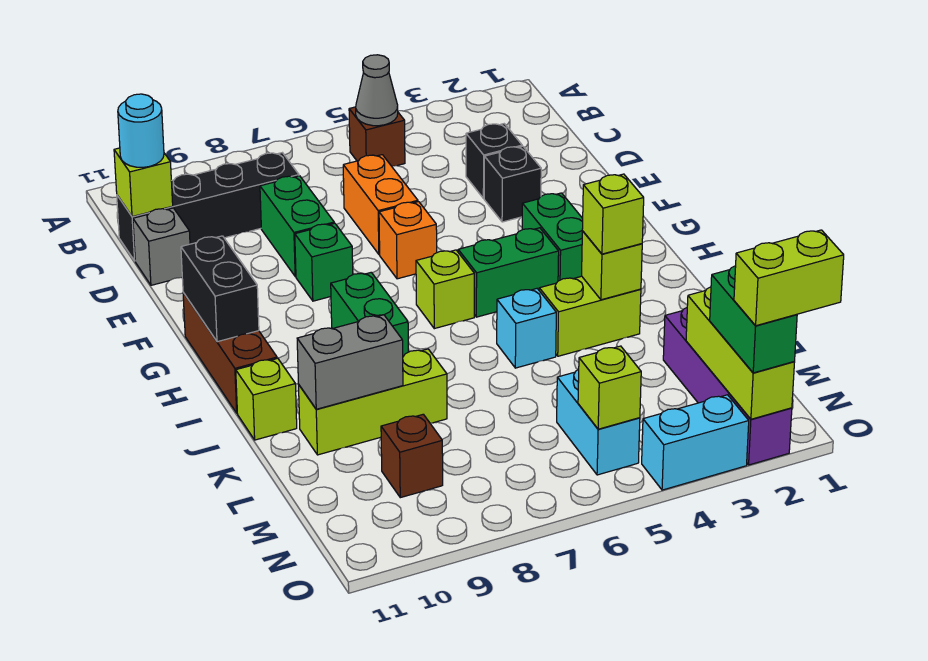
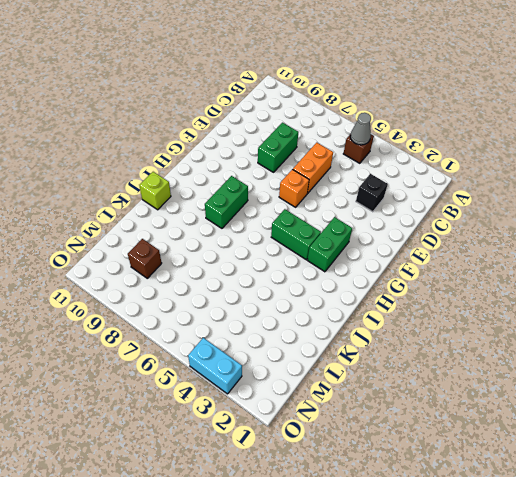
none -> black brick C8:C11 level 1
none -> grey brick D11 level 1
none -> black brick E3 level 1
none -> green brick F8 level 1

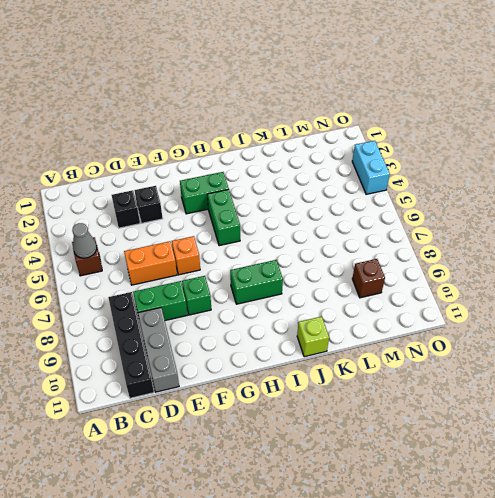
grey brick D9:D11 level 1 -> grey brick D11 level 1
none -> brown brick G11:I11 level 1
none -> lime brick H6 level 1
none -> lime brick J3:J4 level 1
none -> cyan brick J5 level 1

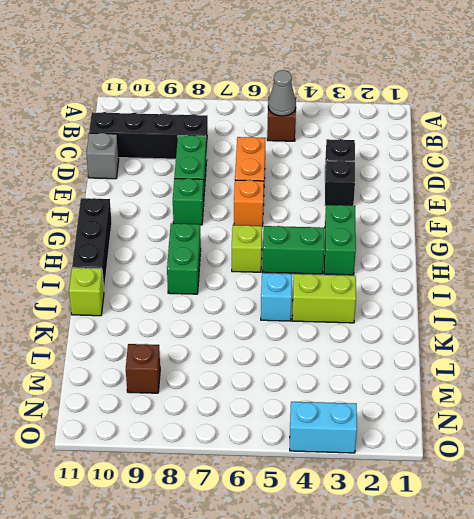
black brick G11:I11 level 1 -> brown brick G11:I11 level 1
none -> lime brick K8:K10 level 1
none -> purple brick L2:O2 level 1
none -> cyan brick M5:N5 level 1
none -> lime brick C11 level 2

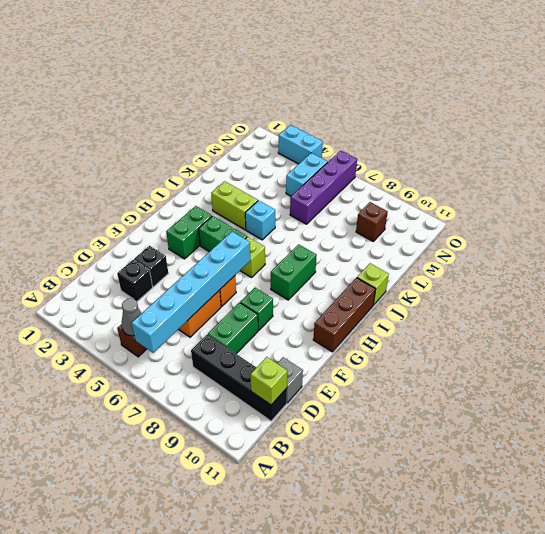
cyan brick B6:G6 level 2 -> none
purple brick L6:O6 level 1 -> purple brick L2:O2 level 1
none -> lime brick K8:K10 level 1
none -> black brick G11:H11 level 2
none -> lime brick J3 level 2
none -> grey brick K9:K10 level 2

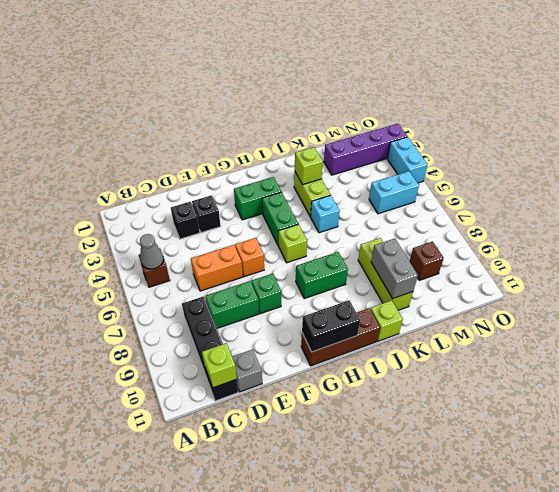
none -> lime brick M2:O2 level 2
none -> lime brick N5 level 2
none -> cyan round brick C11 level 3
none -> lime brick J3 level 3

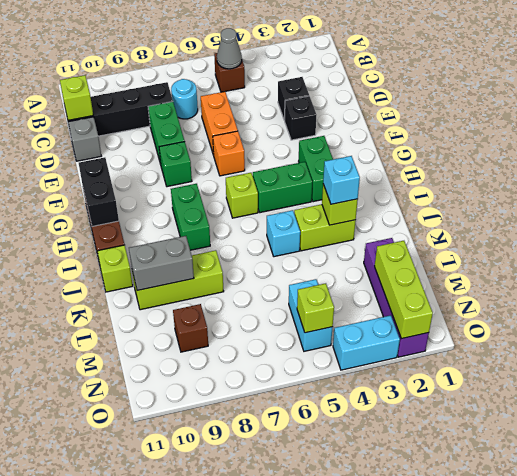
cyan round brick C7 level 1 -> cyan round brick C11 level 3
cyan brick J3 level 3 -> lime brick J3 level 3
none -> green brick N2:O2 level 3
none -> lime brick O1:O2 level 4

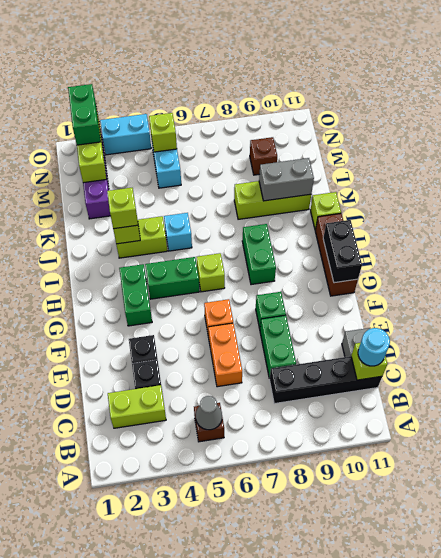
lime brick C2:C3 level 1 -> lime brick O1:O2 level 4

